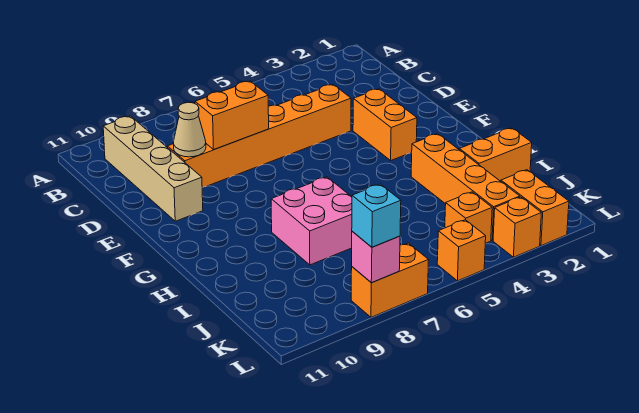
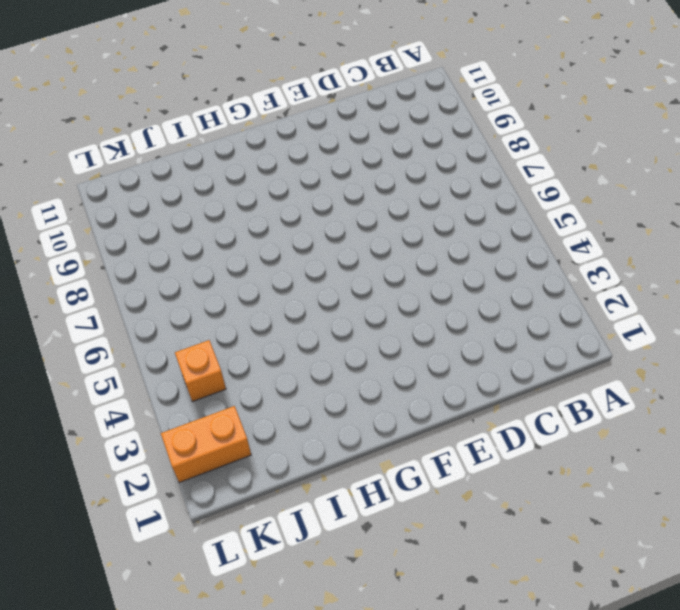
none -> tan brick B10:E10 level 1
none -> orange brick D4:D9 level 1
none -> orange brick E3:F3 level 1

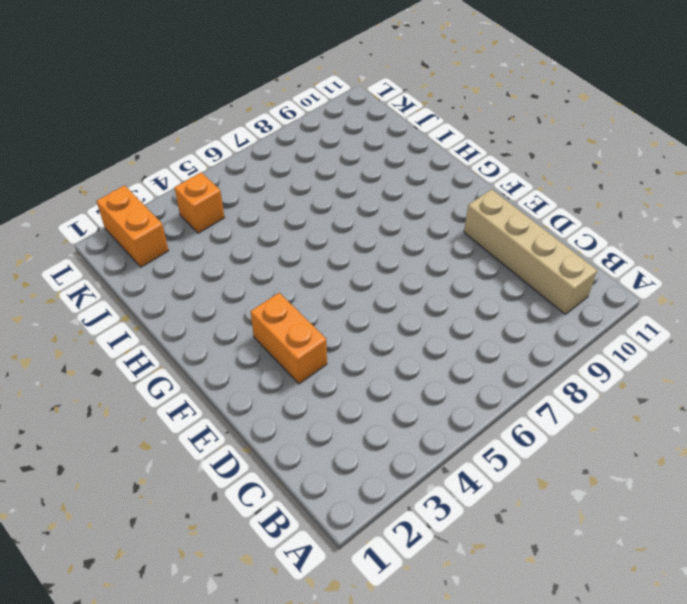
none -> orange brick D4:D9 level 1
none -> orange brick H3:K3 level 1
none -> pink brick H7:I8 level 1

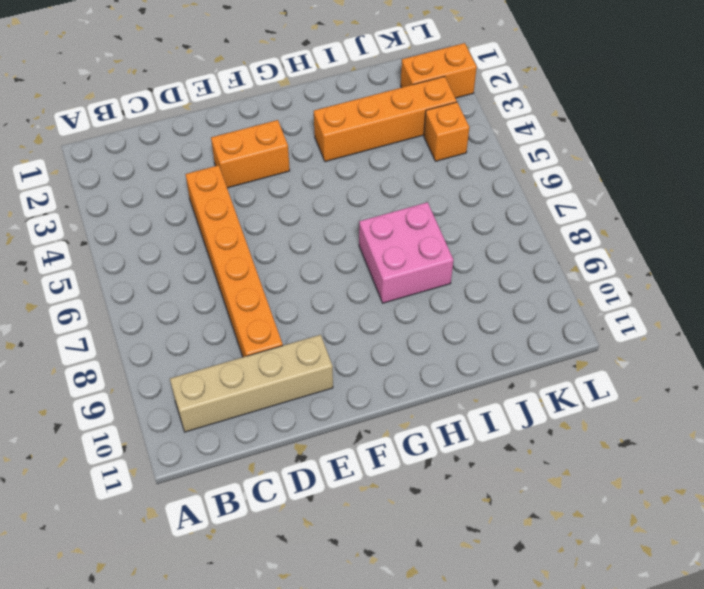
none -> orange brick I1:I2 level 1
none -> orange brick L3 level 1
none -> orange brick L5 level 1

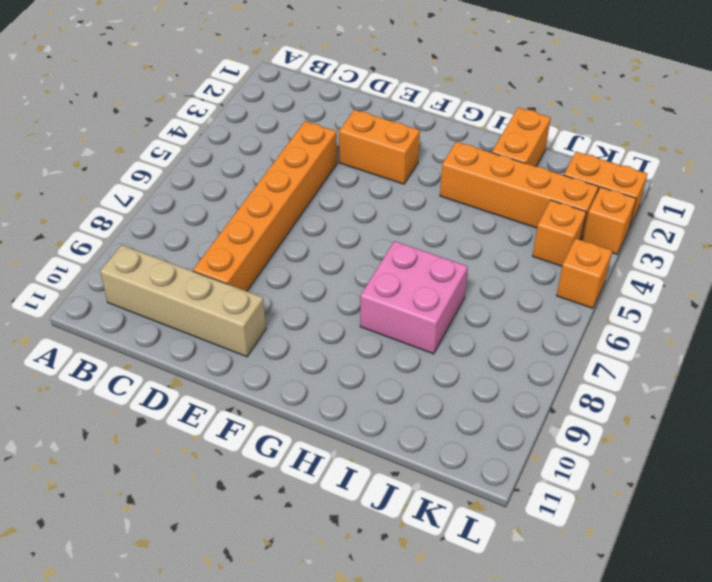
none -> orange brick L7:L8 level 1
none -> orange brick D7:D8 level 2
none -> tan cone D9 level 2

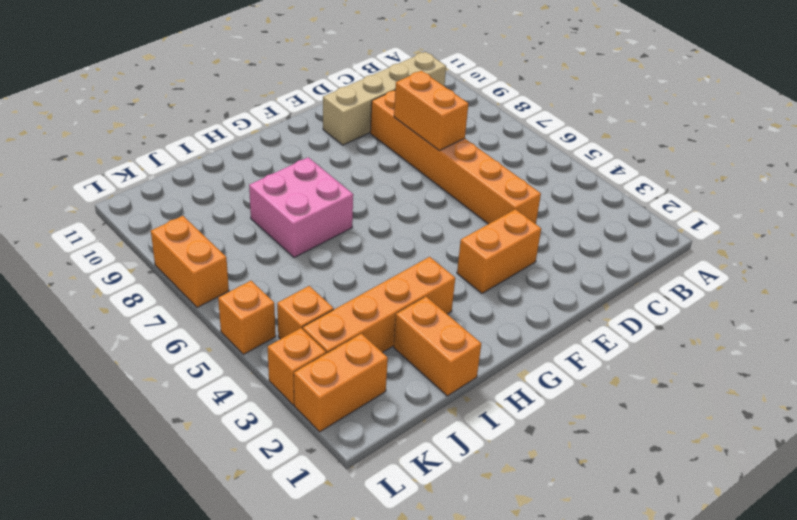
none -> tan cone D9 level 2
none -> pink brick L8 level 2
none -> cyan brick L8 level 3

